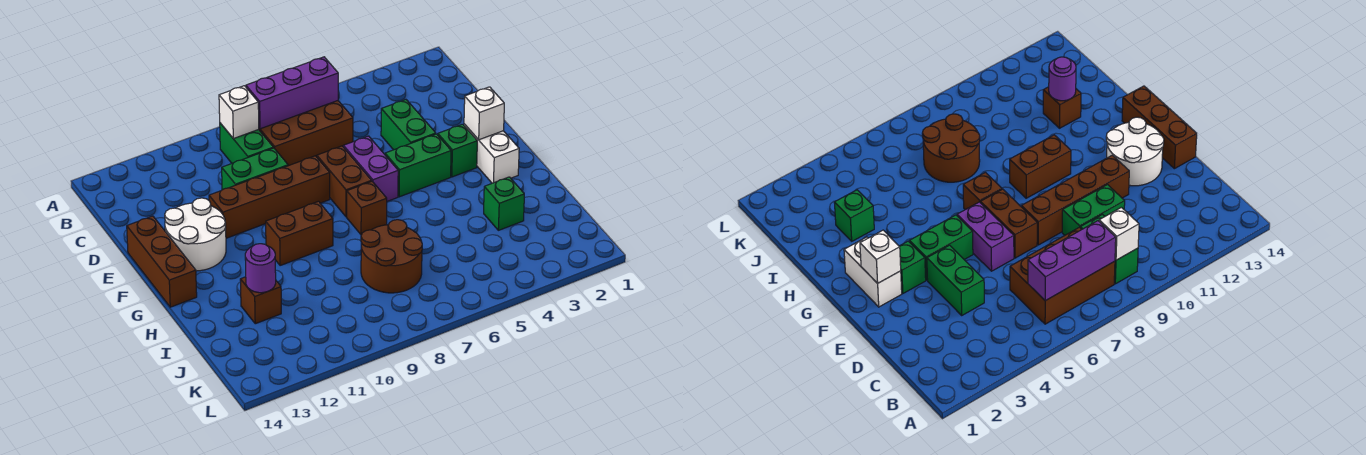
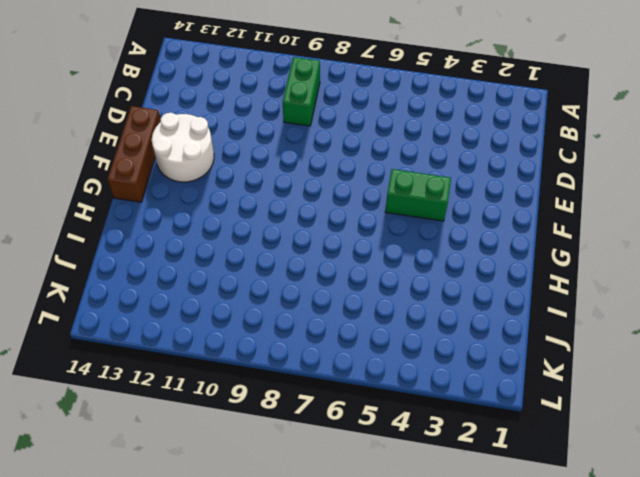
none -> brown brick B6:C8 level 1
none -> green brick D4:E4 level 1
none -> green brick D9:D10 level 1

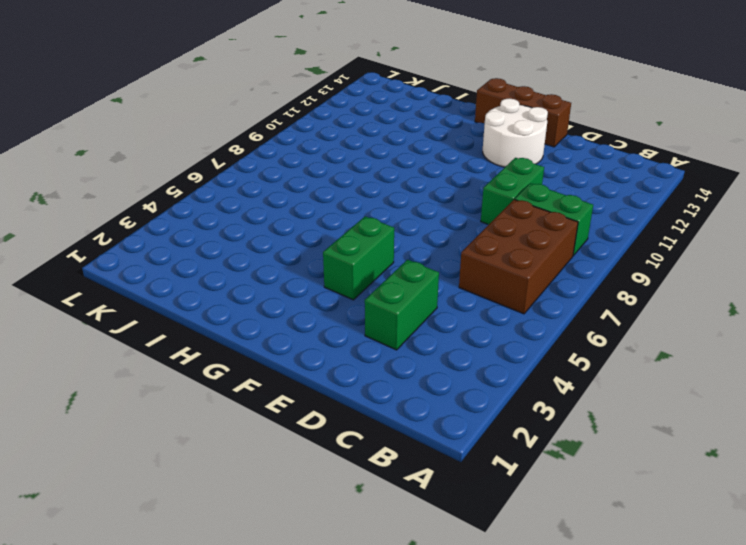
green brick D3:D4 level 1 -> green brick D4:E4 level 1
none -> purple brick E6:F6 level 1
none -> brown brick E7:F7 level 1
none -> brown brick E8:E11 level 1

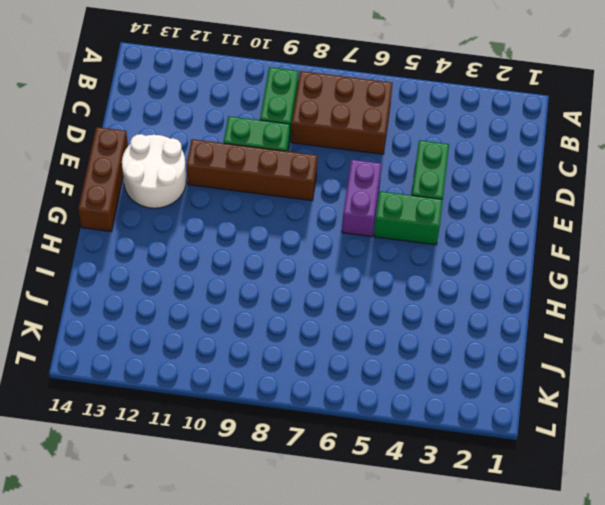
none -> brown brick E7:F7 level 1
none -> white brick F2:G2 level 1
none -> green brick F3 level 1

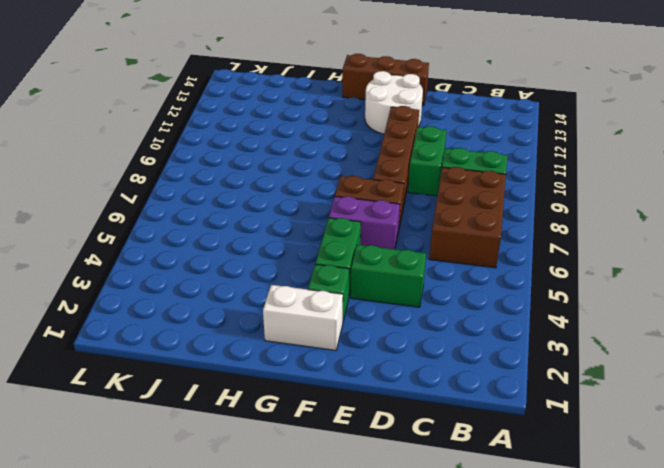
none -> brown brick G7 level 1
none -> brown brick G9:G10 level 1
none -> green brick I3 level 1

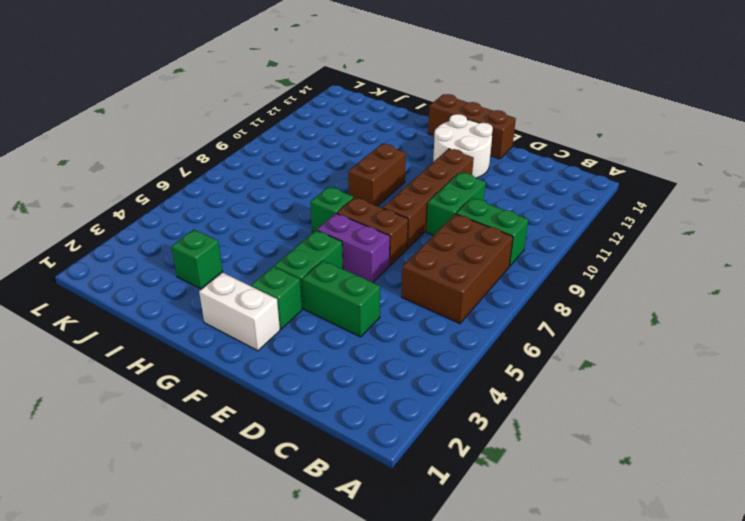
green brick G7 level 1 -> brown brick G7 level 1
none -> brown round brick I7:J8 level 1
none -> brown brick I12 level 1
none -> purple brick B6:B8 level 2

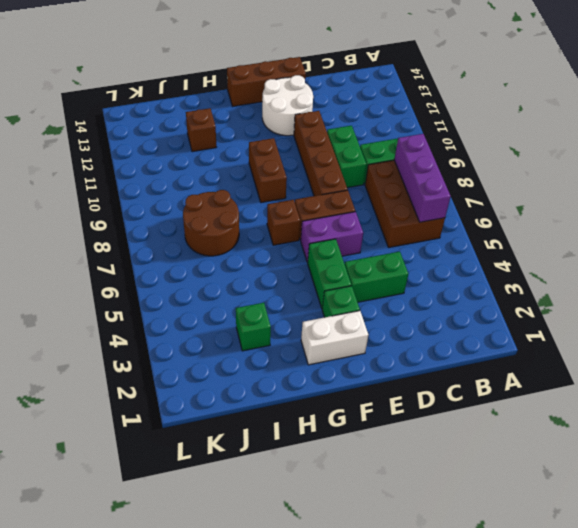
none -> white brick B9 level 2
none -> white brick F2 level 2
none -> purple round brick I12 level 2

